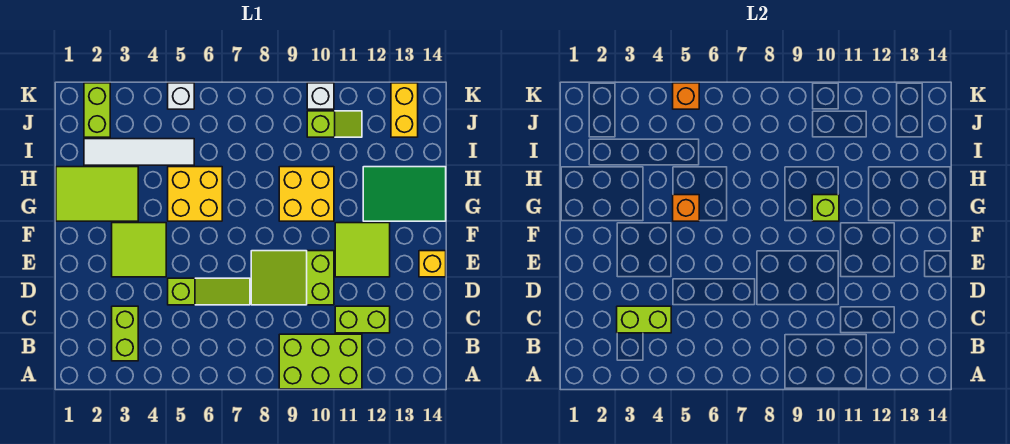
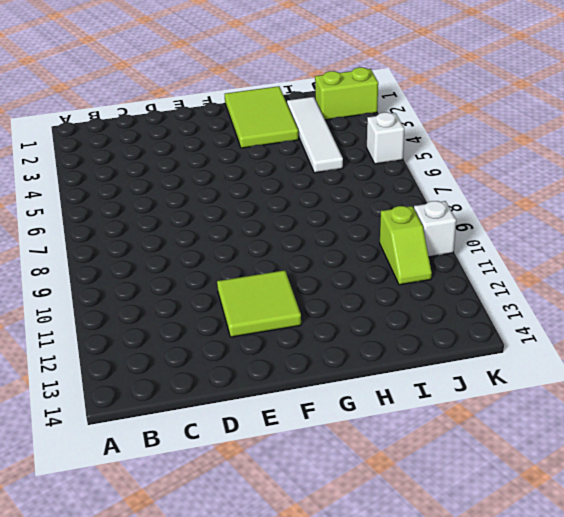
none -> lime brick A9:B11 level 1
none -> lime brick B3:C3 level 1
none -> lime brick C11:C12 level 1

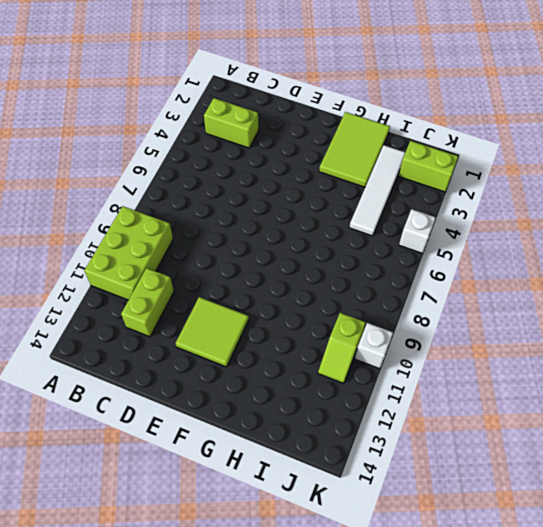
none -> lime slope D5:D7 level 1 top 5
none -> lime slope D8:E10 level 1 top 10
none -> lime tile E3:F4 level 1

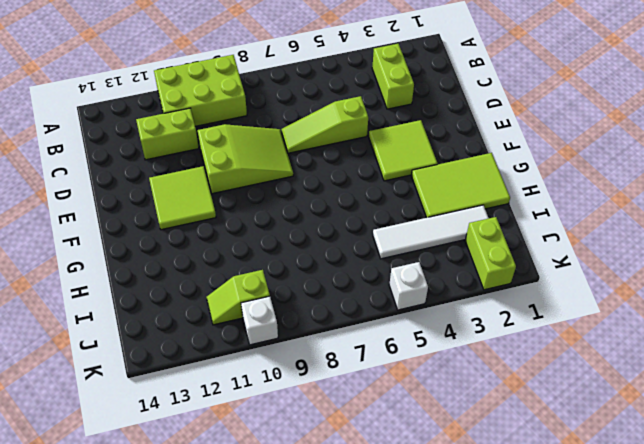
none -> yellow brick E14 level 1
none -> yellow brick G5:H6 level 1
none -> yellow brick G9:H10 level 1

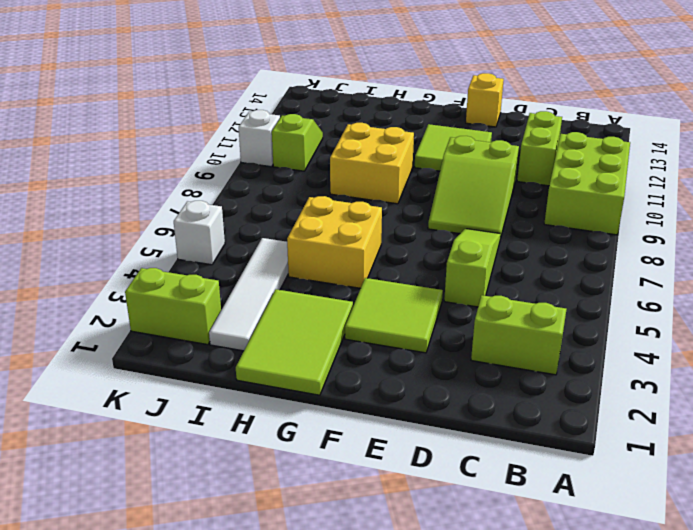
none -> green tile G12:H14 level 1
none -> yellow brick J13:K13 level 1
none -> lime brick C3:C4 level 2

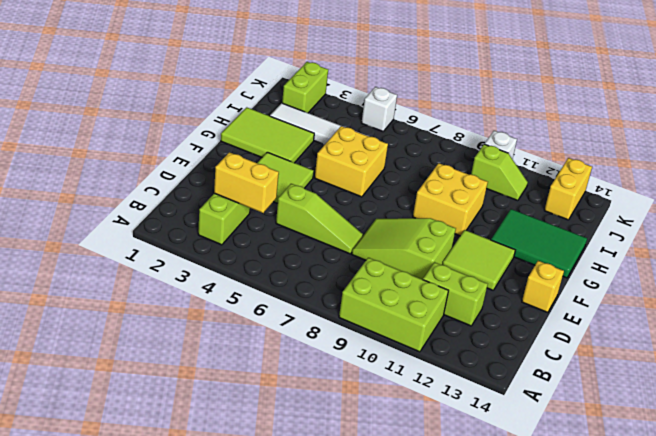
yellow brick C3:C4 level 2 -> lime brick C3:C4 level 2
none -> orange brick G5 level 2
none -> lime brick G10 level 2
none -> orange brick K5 level 2

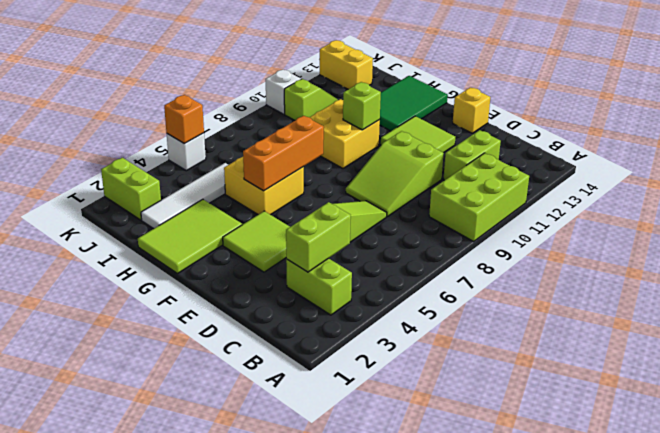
orange brick G5:G7 level 2 -> orange brick G5 level 2

